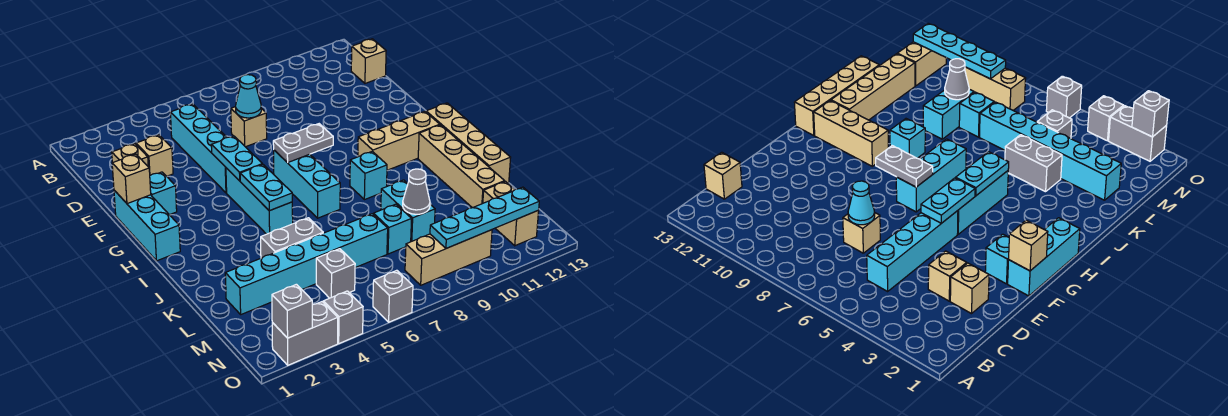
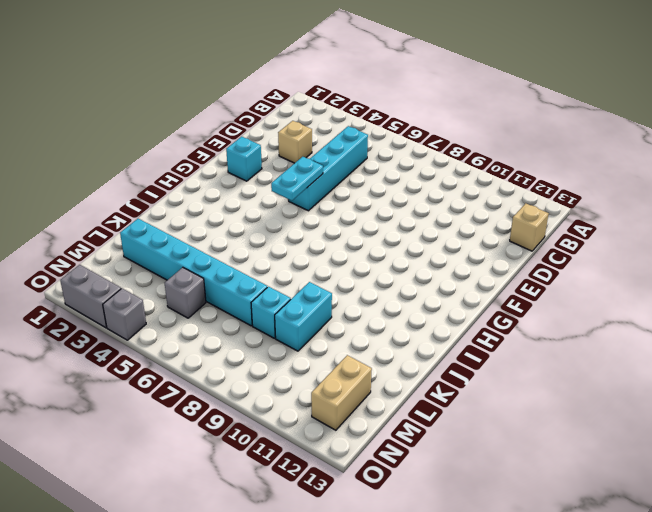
none -> tan brick D2 level 1
none -> tan brick D7 level 1
none -> cyan brick F1:H1 level 1
none -> cyan brick G5:I5 level 1

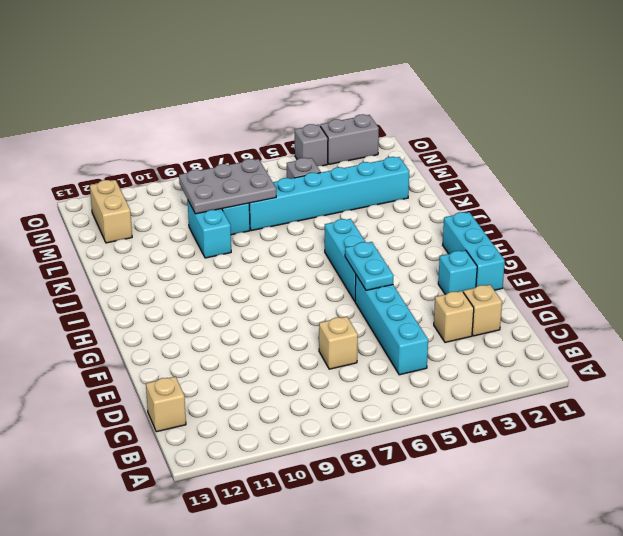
grey plate L7:M9 level 2 -> grey cone L9 level 2
none -> cyan brick G7:I7 level 1
none -> tan brick H10:H12 level 1
none -> tan brick H13:K13 level 1
none -> cyan brick I9 level 1

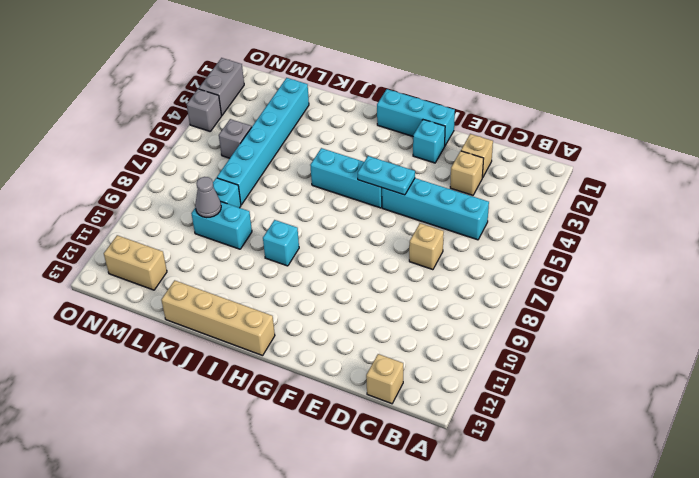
none -> cyan brick G7:I7 level 1
none -> tan brick H10:H12 level 1
none -> tan brick I12:L12 level 1
none -> grey brick K4:K5 level 1

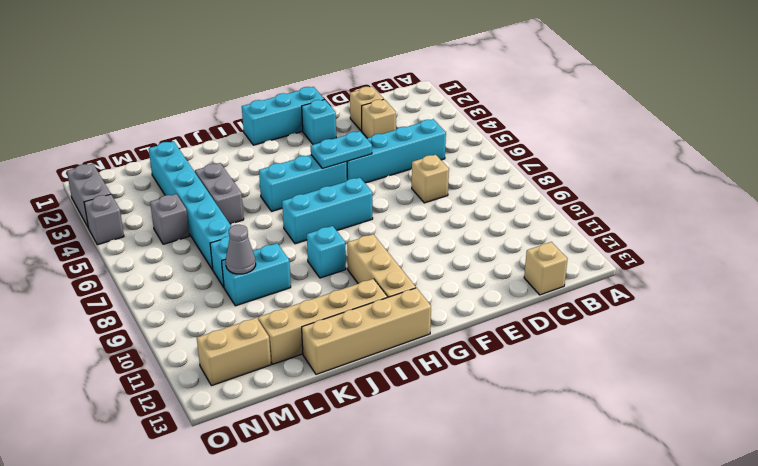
none -> tan brick N8:N10 level 1
none -> grey brick O6 level 1
none -> cyan cone D7 level 2
none -> tan brick F1 level 2

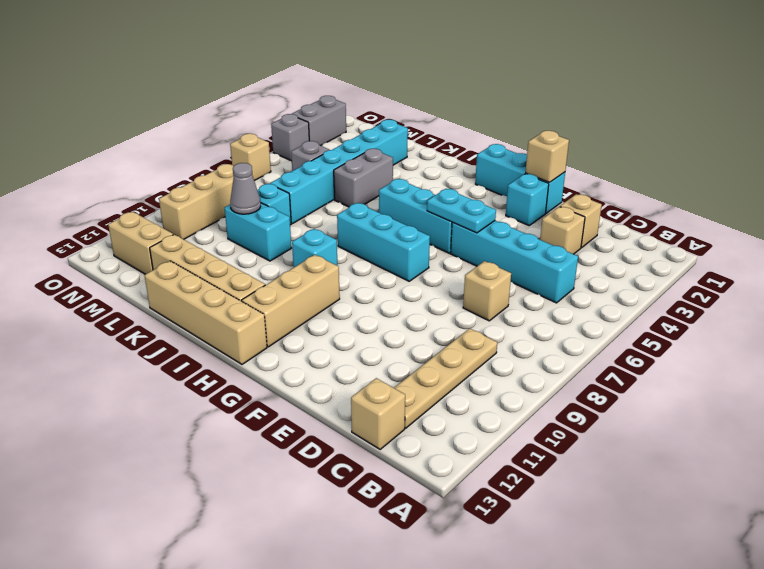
tan plate C9:C12 level 1 -> none
tan brick O6 level 1 -> grey brick O6 level 1
none -> cyan cone D7 level 2
none -> grey plate G7:G8 level 2
none -> cyan plate H5:I5 level 2
none -> cyan plate N9:N12 level 2

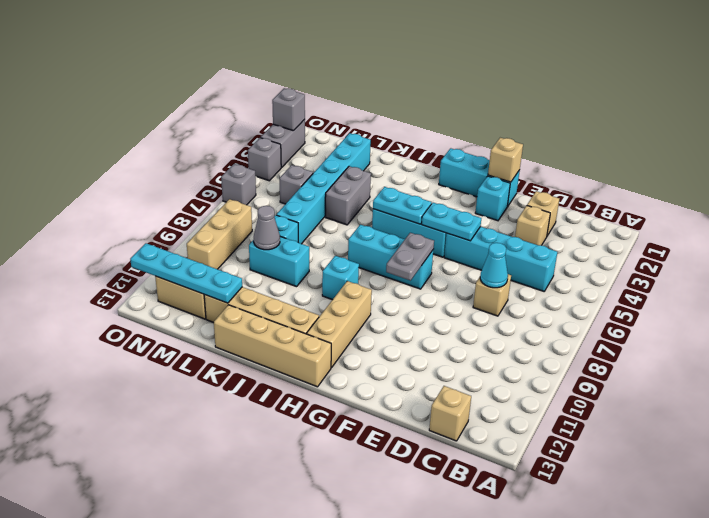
cyan plate L12:O12 level 2 -> cyan plate N9:N12 level 2

